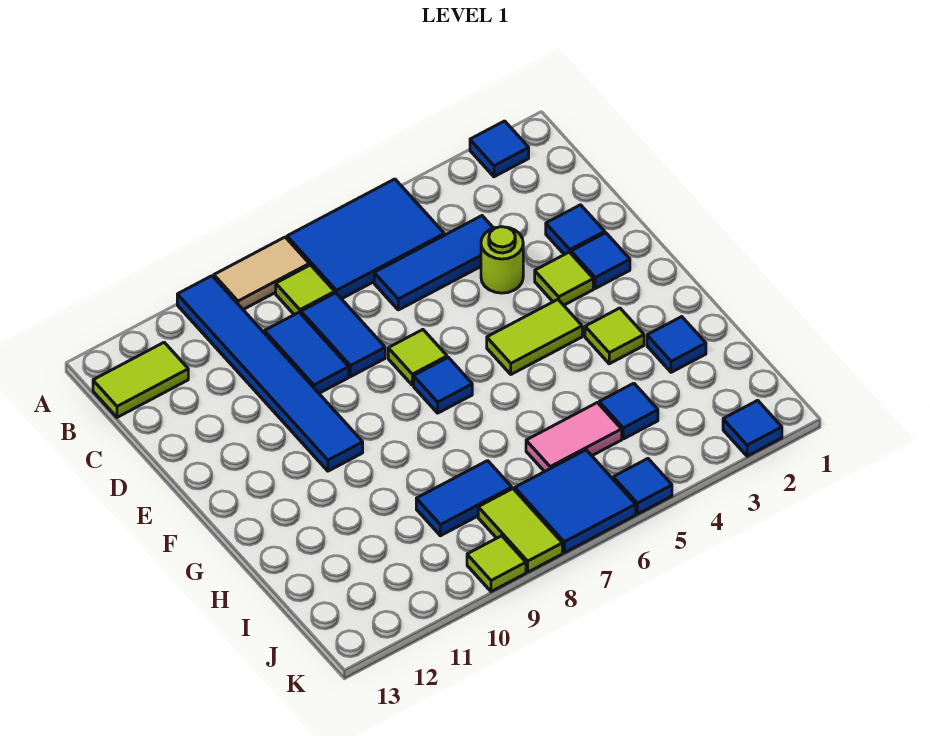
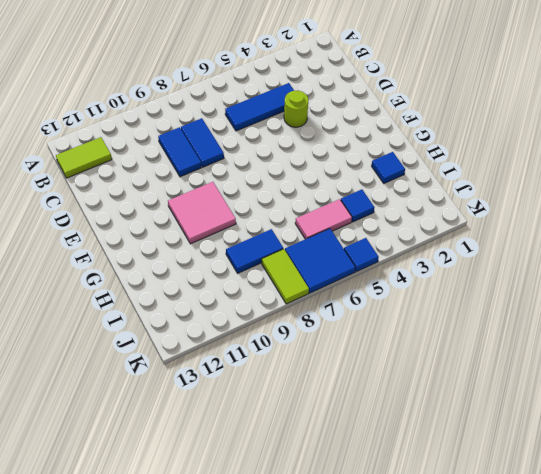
pink tile F9:G10 level 1 -> blue tile A10:F10 level 1
none -> blue tile A2 level 1
none -> blue tile A5:B7 level 1
none -> tan tile A8:A9 level 1

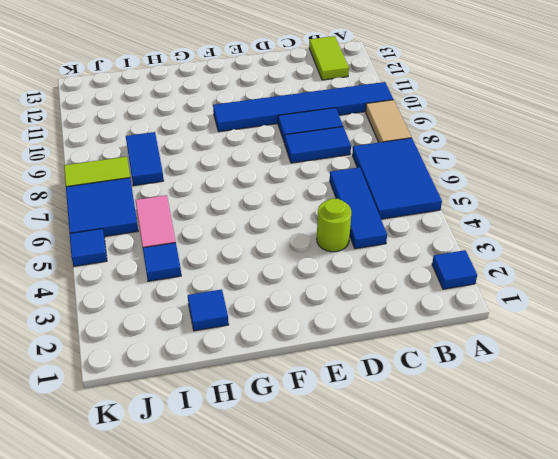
none -> lime tile B8 level 1
none -> blue tile D2 level 1
none -> blue tile E2 level 1

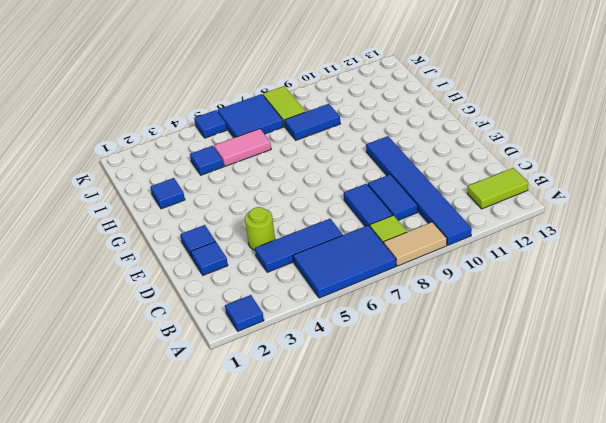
none -> lime tile E3 level 1
none -> lime tile E7 level 1
none -> lime tile F4:F5 level 1

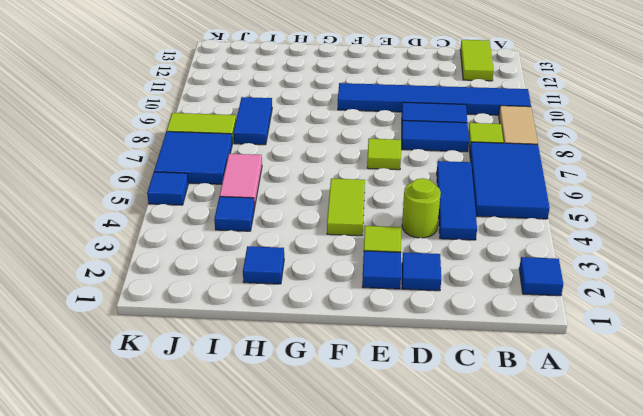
none -> blue tile F7 level 1
none -> lime tile G3 level 1
none -> blue tile K2 level 1

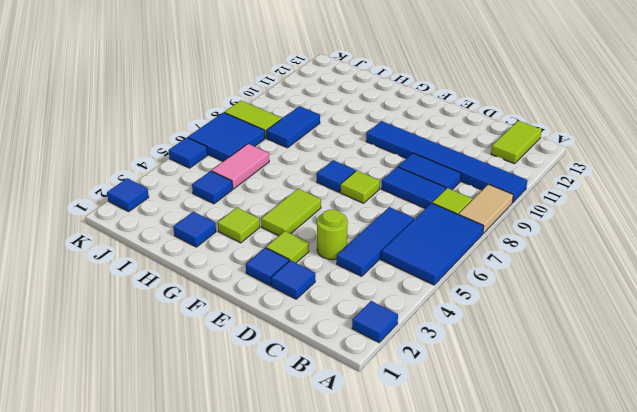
none -> lime tile K9 level 1

